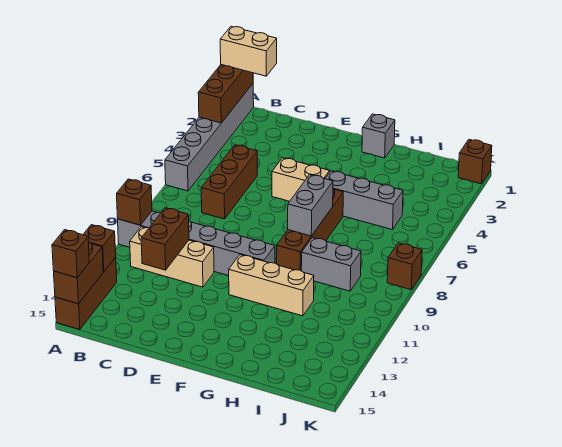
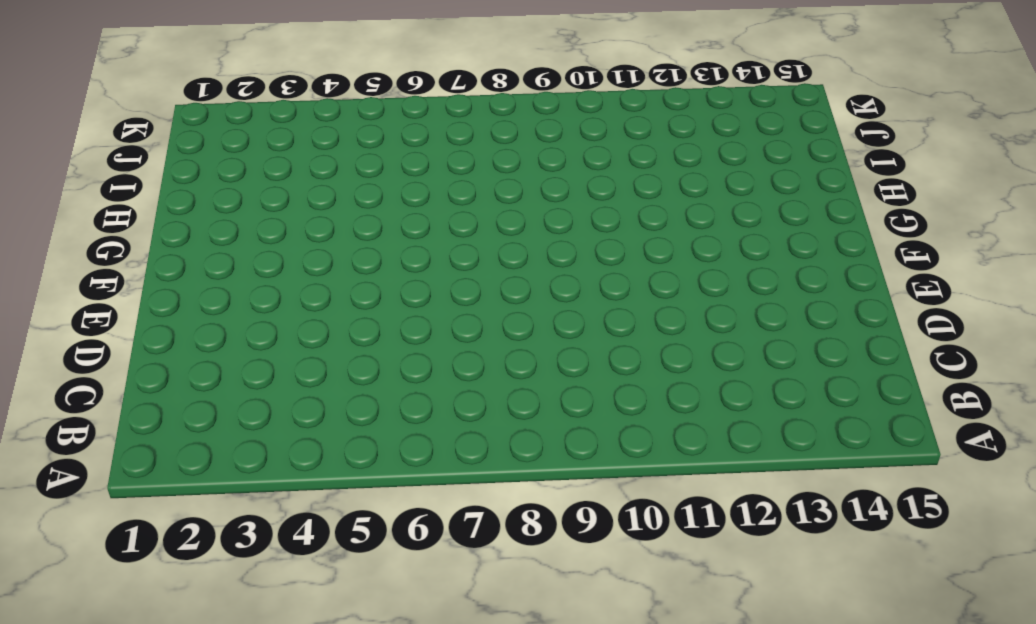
none -> grey brick A1:A6 level 1
none -> grey brick A10:F10 level 1
none -> brown brick A13:A15 level 1

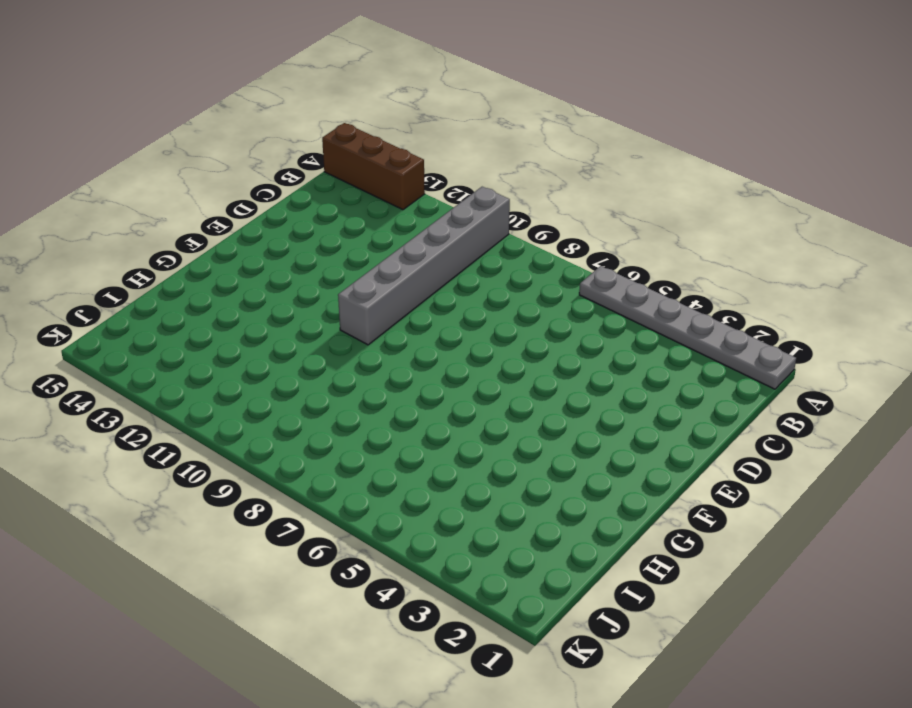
grey plate A1:A6 level 1 -> grey brick A1:A6 level 1
none -> tan brick B11:D11 level 1
none -> brown brick C5:C7 level 1
none -> tan brick E5:F5 level 1

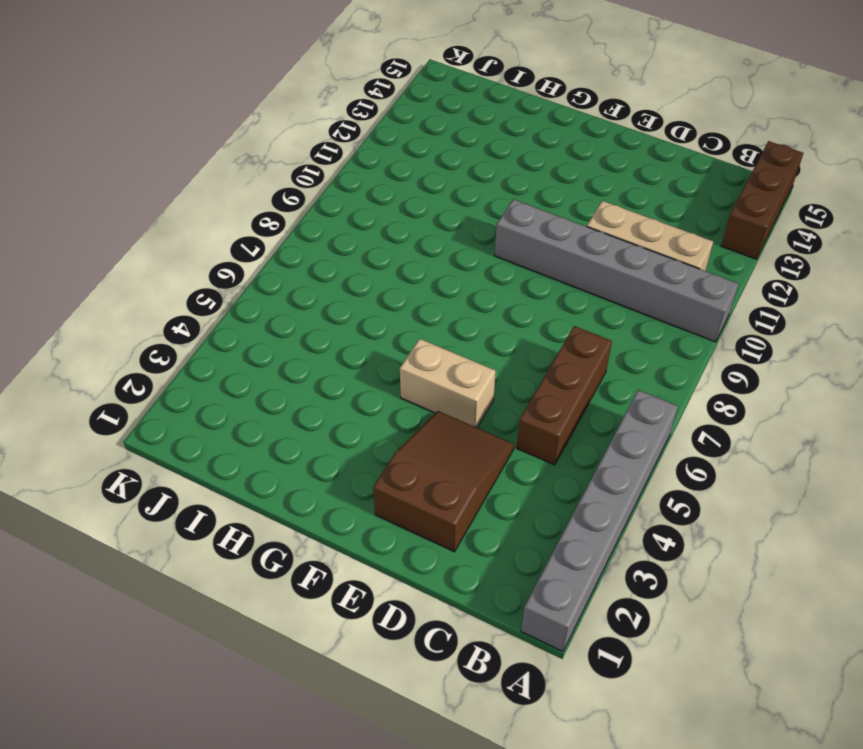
brown slope D2:E4 level 1 top 2 -> none
none -> tan brick F11:H11 level 1
none -> grey brick G1 level 1
none -> grey brick G5:I5 level 1

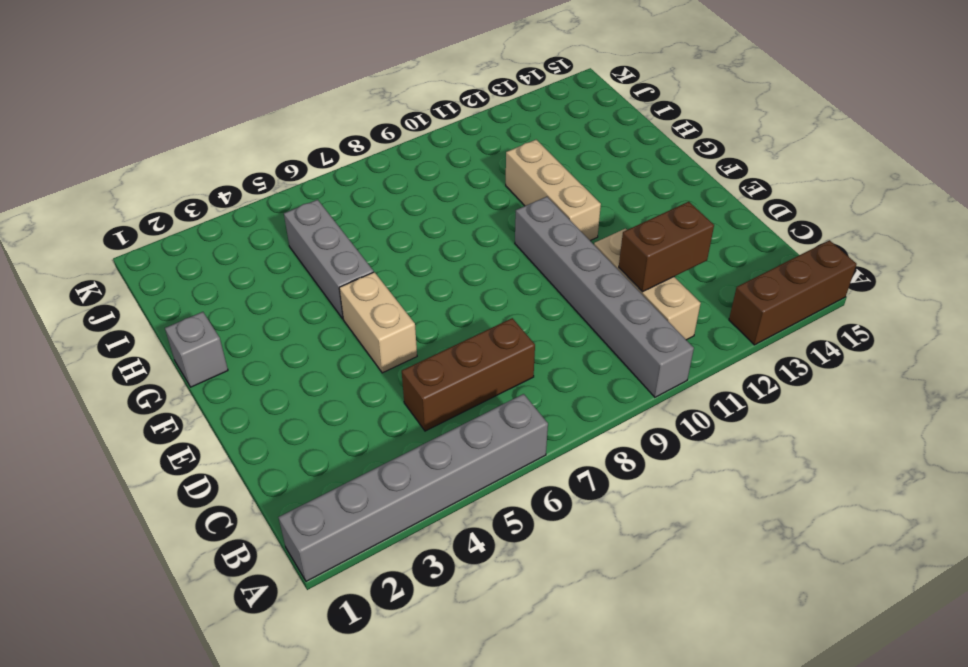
none -> brown brick G6:G9 level 1
none -> grey brick H9:I9 level 1
none -> brown brick K1 level 1

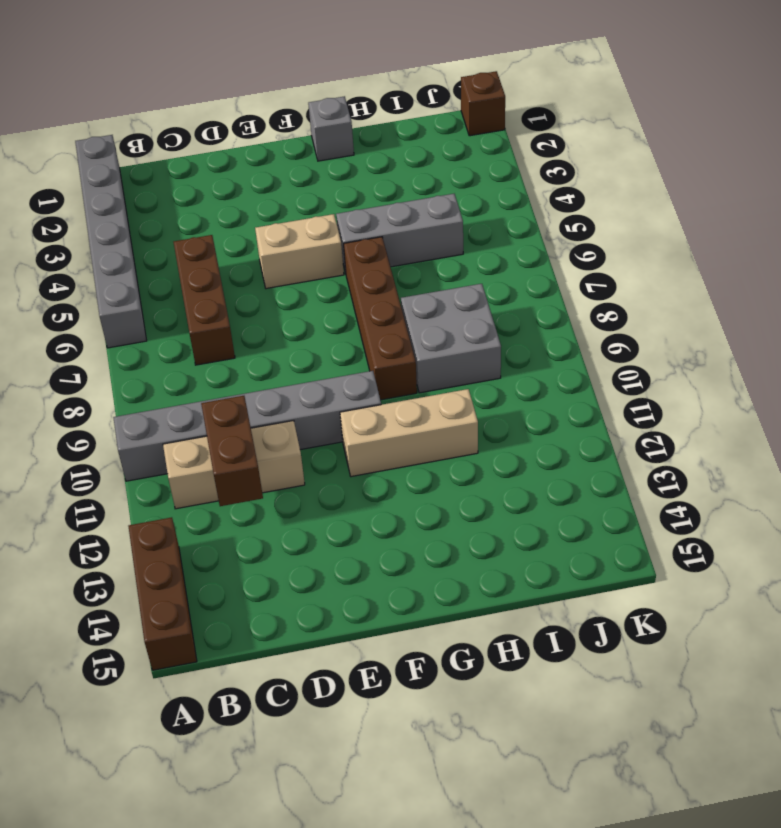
grey brick H8:I9 level 1 -> grey brick H9:I9 level 1
none -> brown brick K8 level 1
none -> brown brick A1:A3 level 2
none -> brown brick A10 level 2

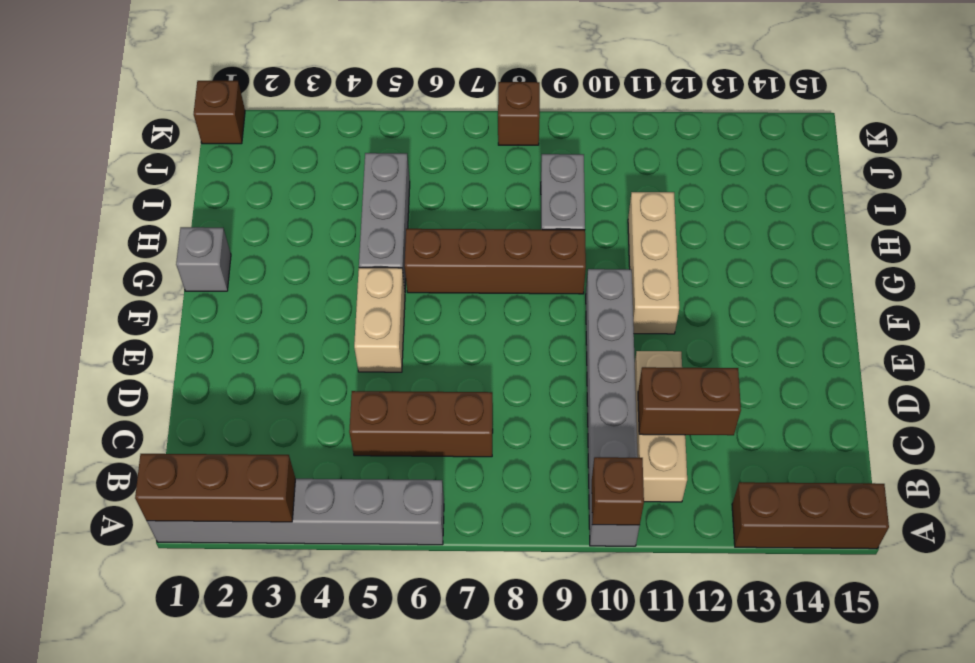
none -> brown brick A13 level 2
none -> brown brick A14:A15 level 2
none -> grey brick G7:G8 level 2

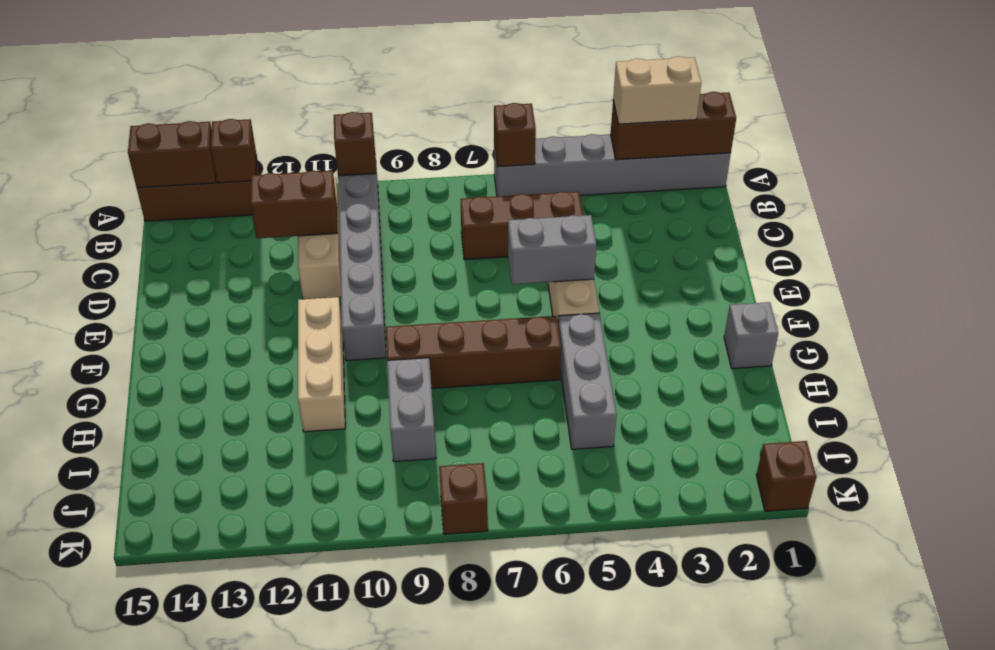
tan brick A2:A3 level 3 -> tan brick A1:B1 level 3
brown brick A6 level 2 -> brown brick A15 level 3
grey brick E5:E6 level 2 -> grey brick G7:G8 level 2

